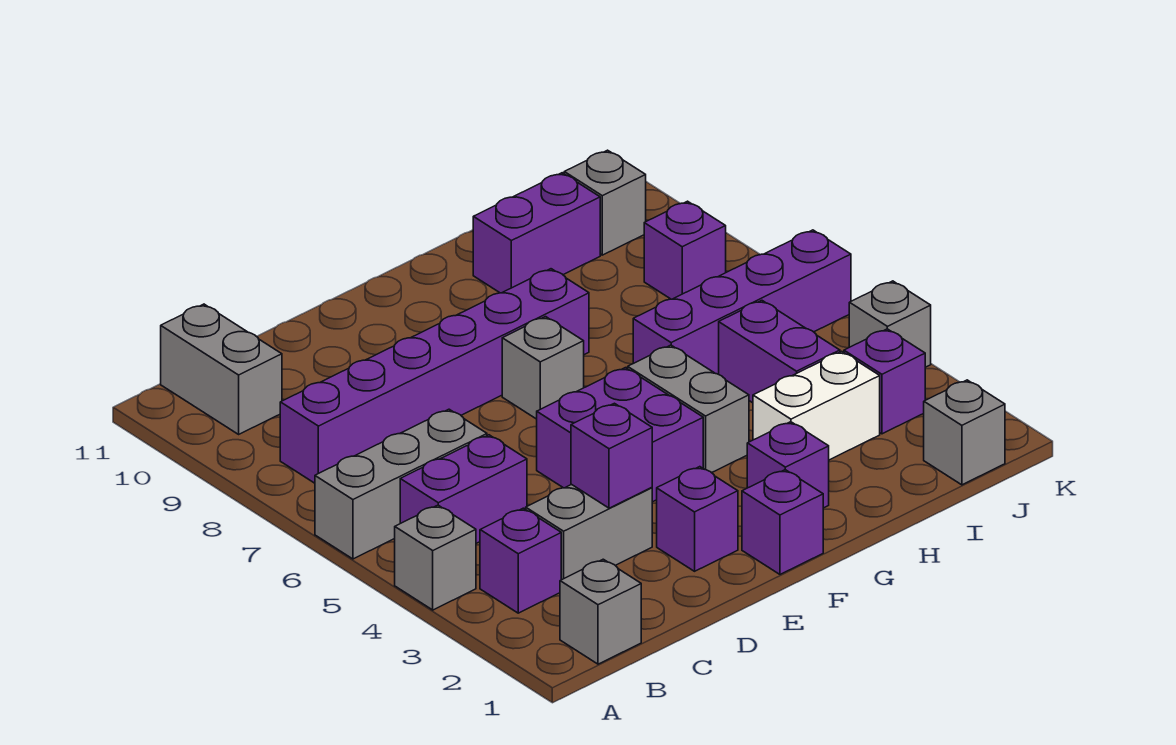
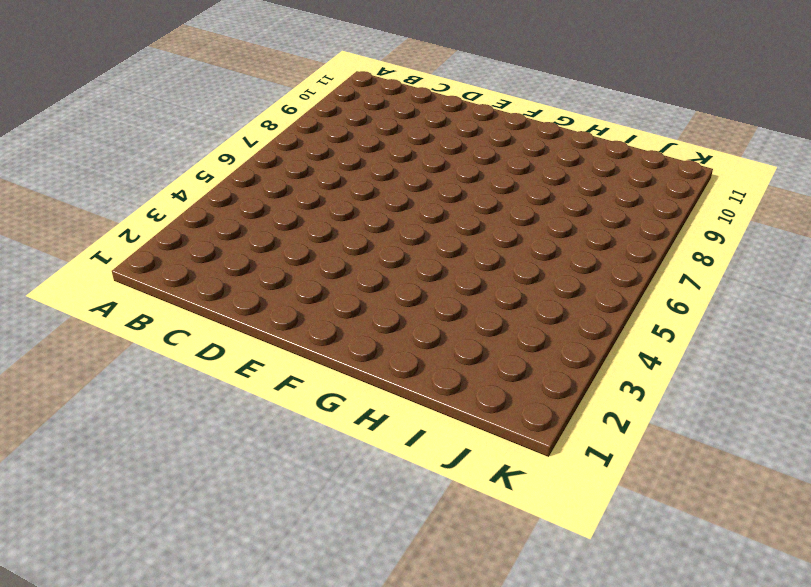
none -> grey brick A4 level 1
none -> grey brick A6:C6 level 1
none -> grey brick B1 level 1

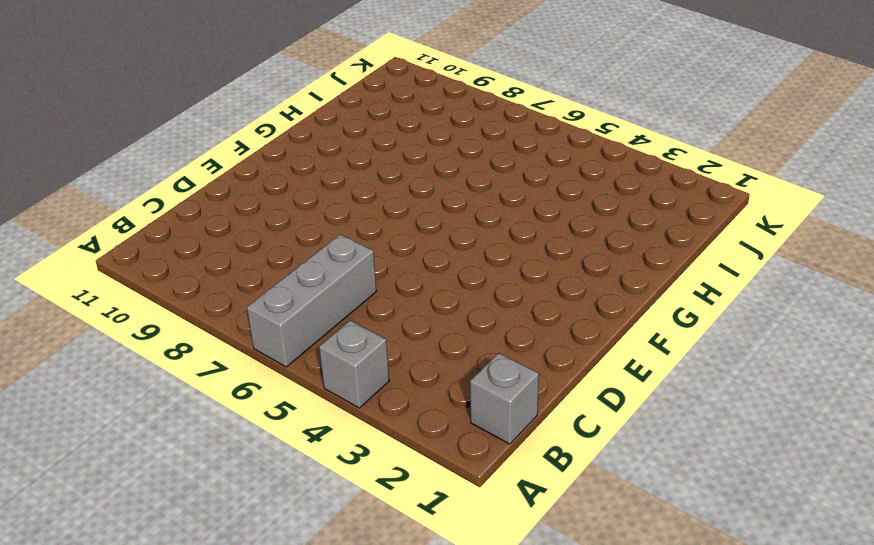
none -> purple brick B3 level 1
none -> purple brick B5:C5 level 1
none -> purple brick B8:G8 level 1

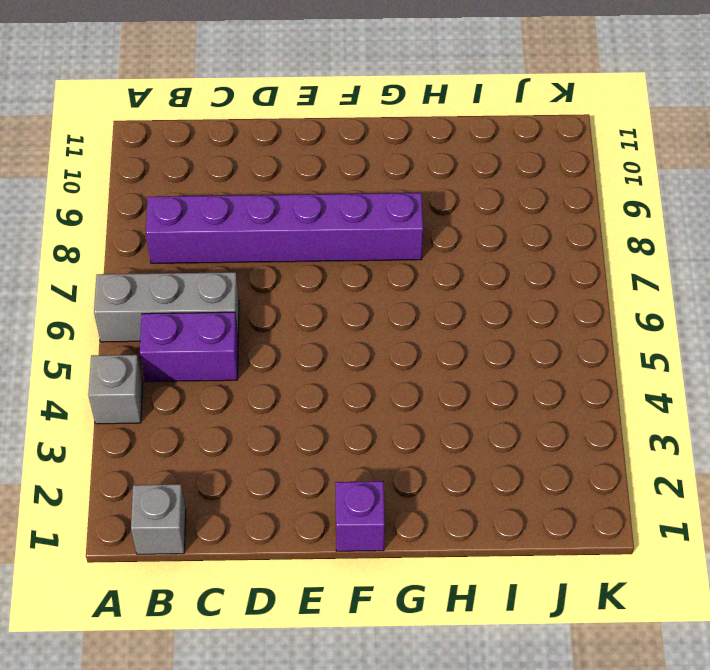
none -> purple brick B3 level 1
none -> grey brick B10:B11 level 1
none -> grey brick C3:D3 level 1

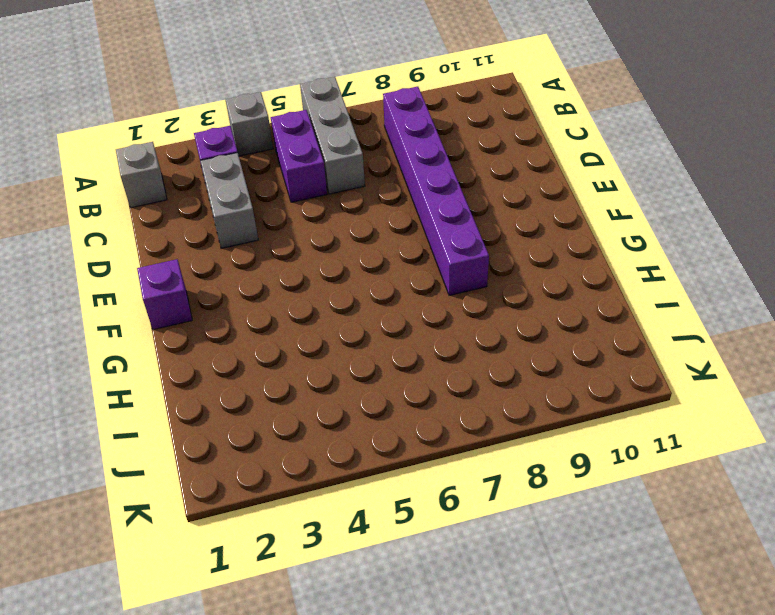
none -> grey brick B10:B11 level 1
none -> purple brick E2 level 1
none -> purple brick E4:F5 level 1

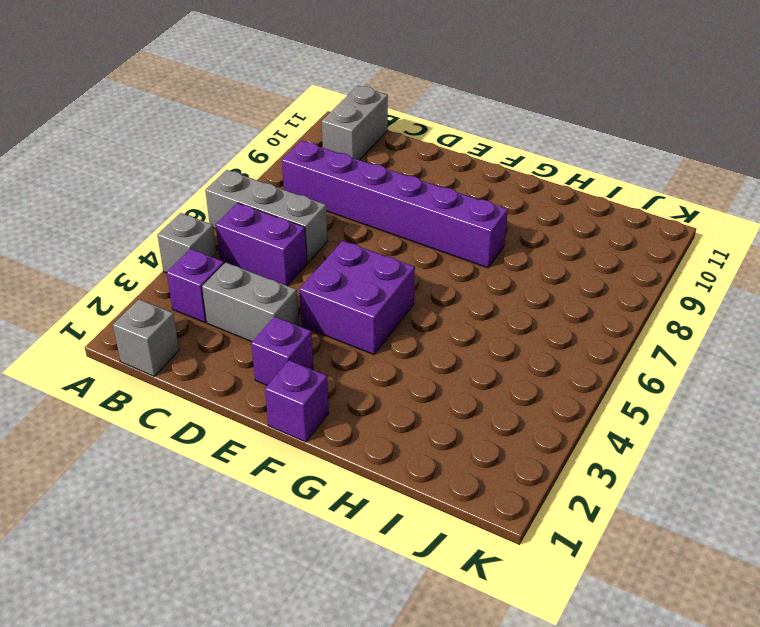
none -> grey brick F7 level 1
none -> purple brick G2 level 1
none -> grey brick G4:G5 level 1

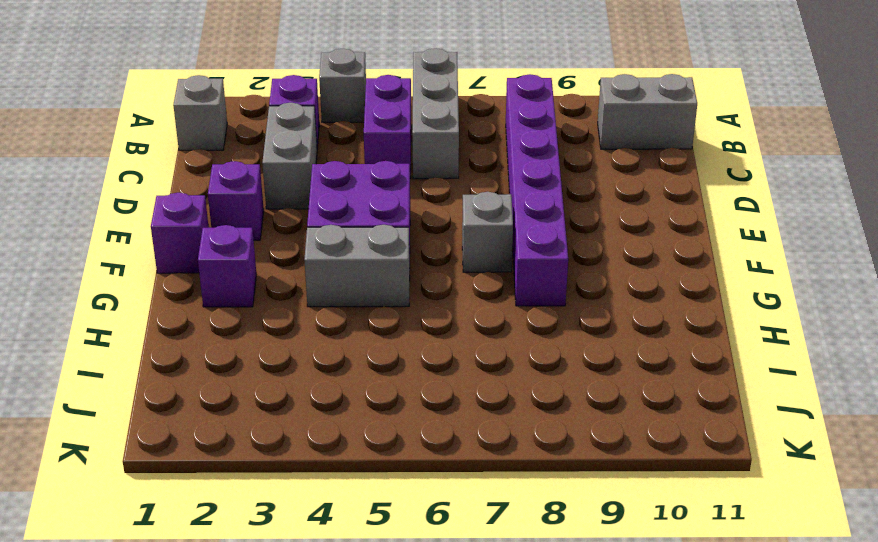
none -> white brick H3:I3 level 1
none -> purple brick H6:K6 level 1
none -> purple brick H10:I10 level 1

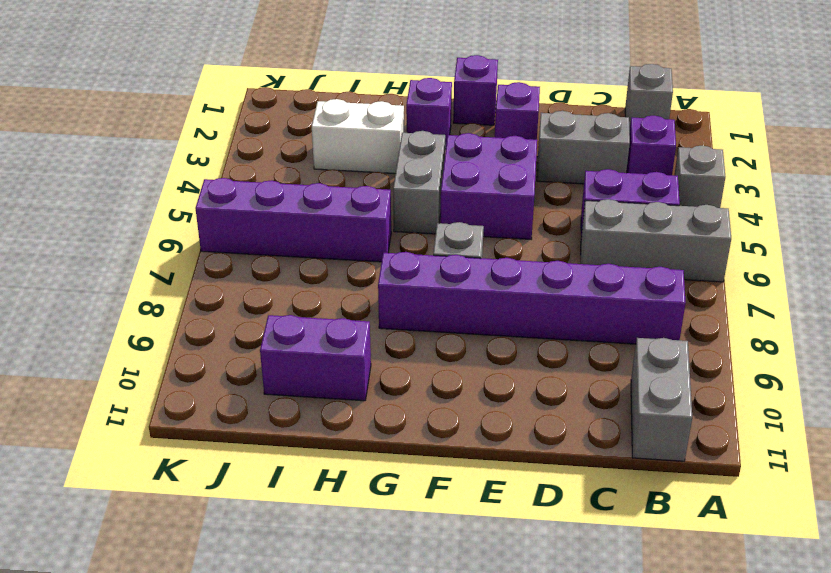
none -> purple brick I4:I5 level 1
none -> grey brick J1 level 1
none -> purple brick J3 level 1

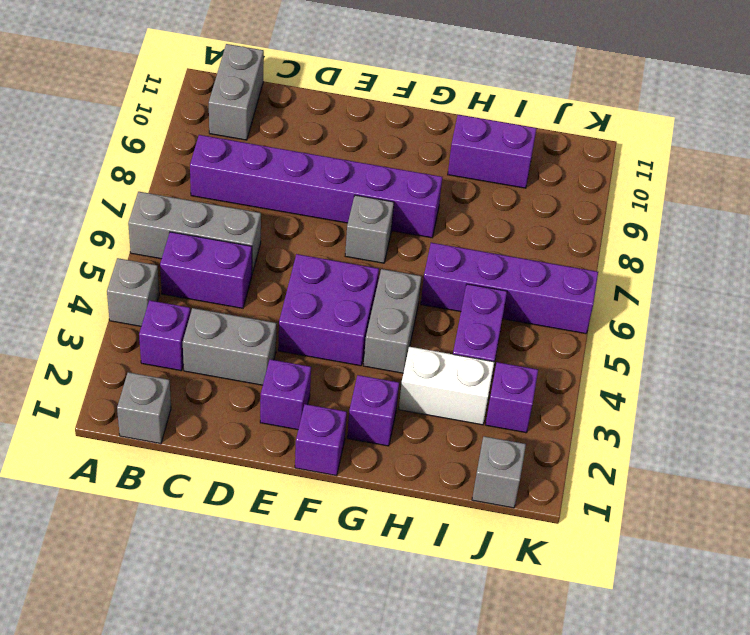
none -> purple brick J8 level 1
none -> grey brick J10 level 1
none -> grey brick K4 level 1

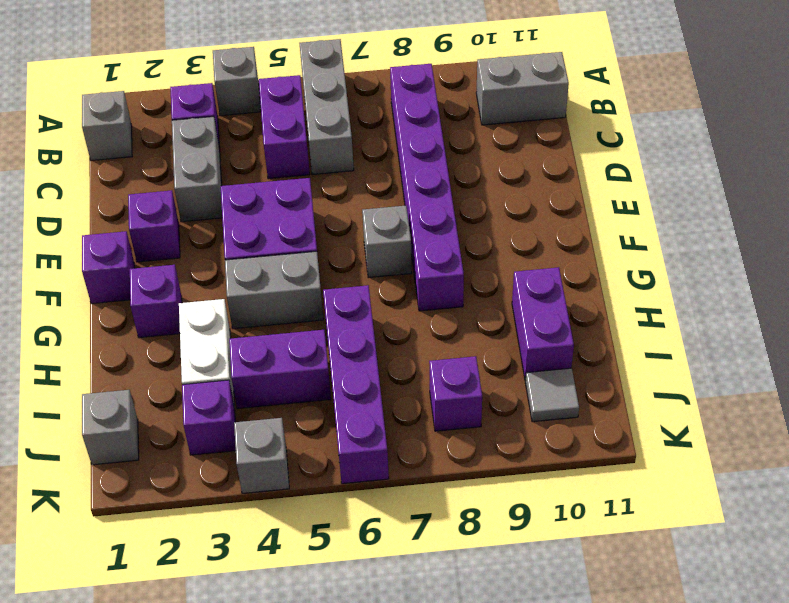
grey tile J10 level 1 -> grey brick J10 level 1
none -> purple brick D3 level 2

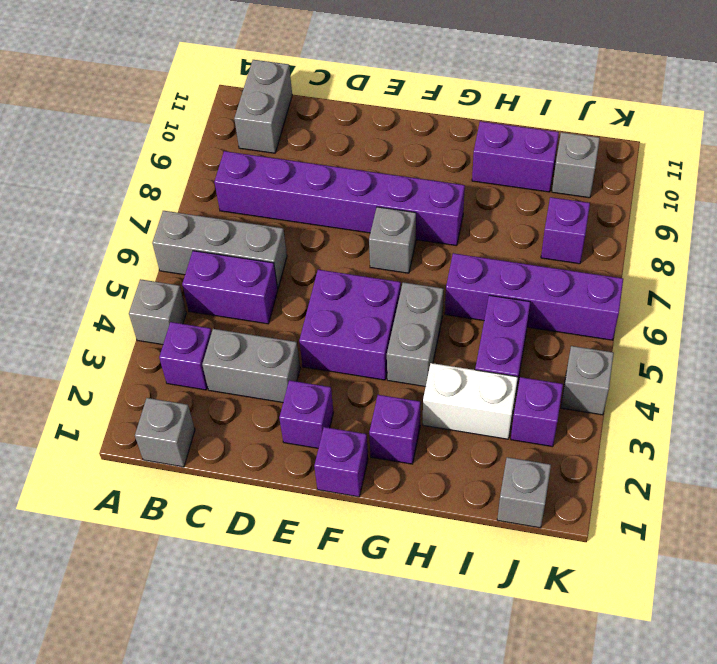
none -> purple brick D3 level 2

